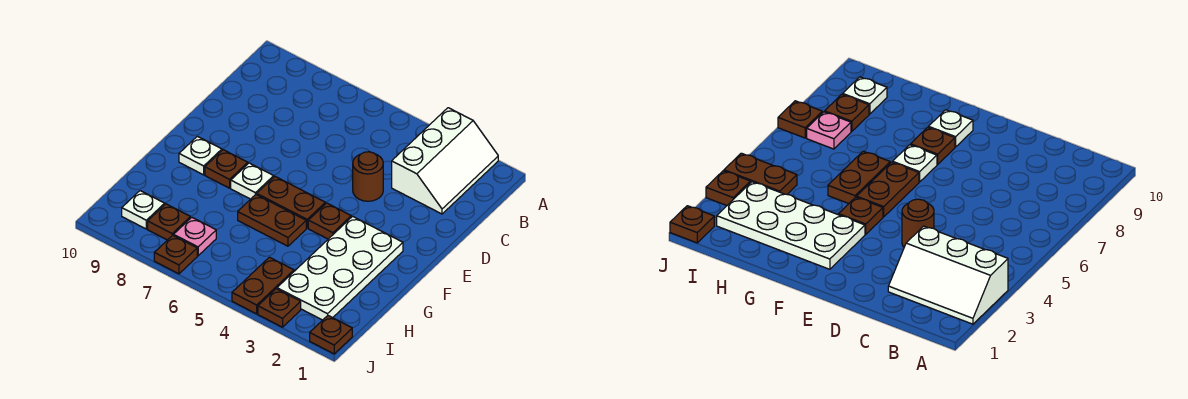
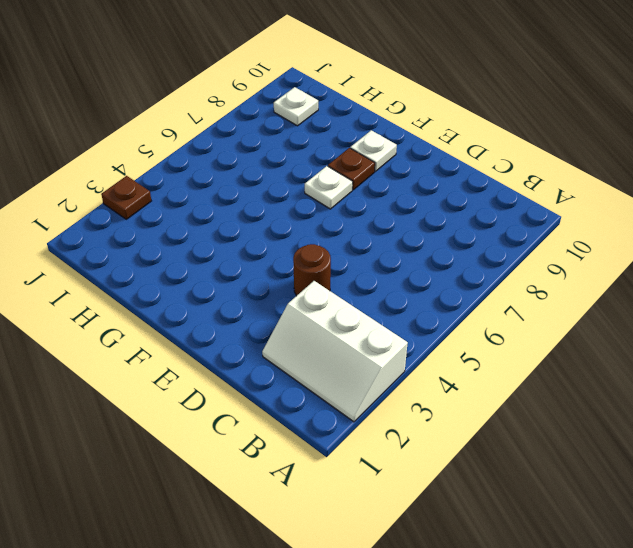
none -> white plate F2:I3 level 1
none -> brown plate F4 level 1
none -> brown plate F5:F6 level 1

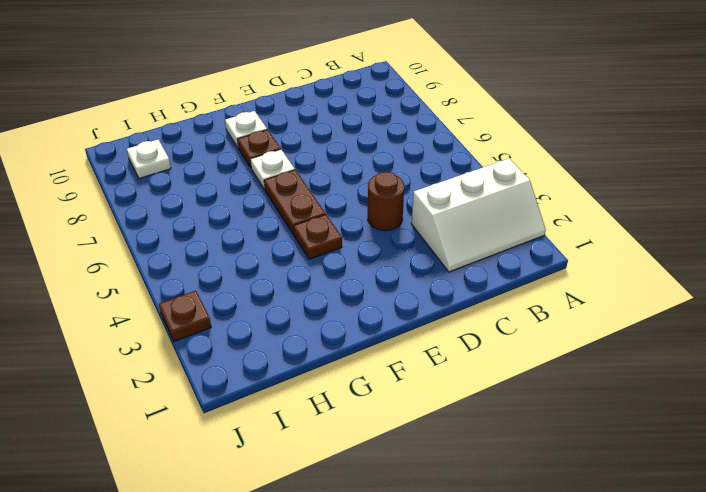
none -> white plate F2:I3 level 1
none -> brown plate G5:G6 level 1
none -> brown plate I4:J4 level 1

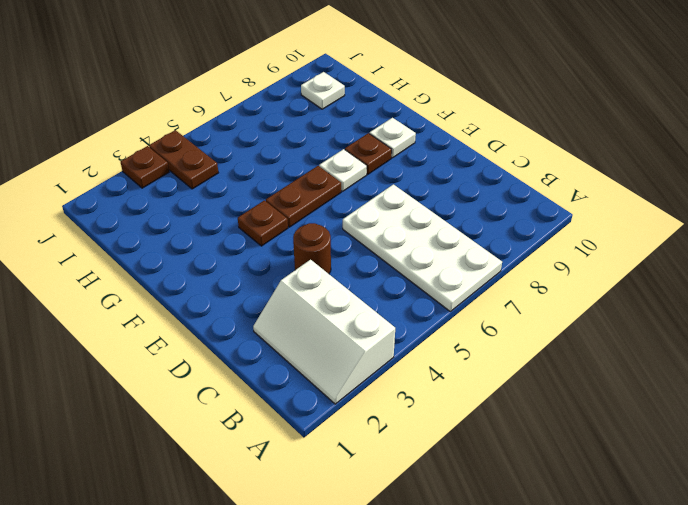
white plate A6:D7 level 1 -> white plate F2:I3 level 1
none -> brown plate G5:G6 level 1
none -> pink plate I7 level 1
none -> brown plate I8 level 1

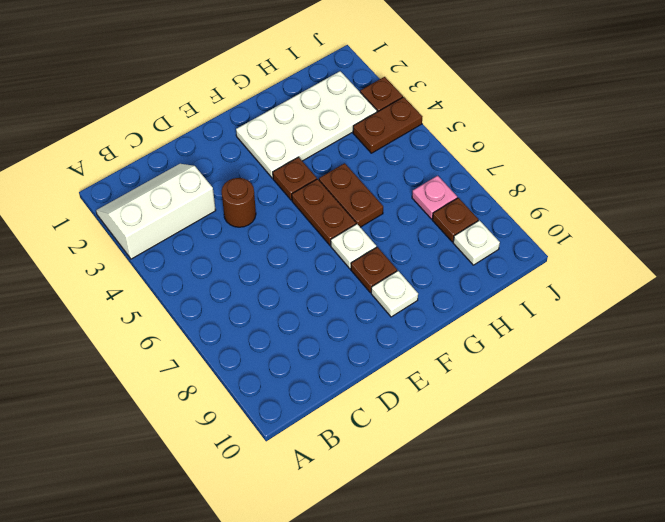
none -> brown plate J1 level 1
none -> brown plate J7 level 1

